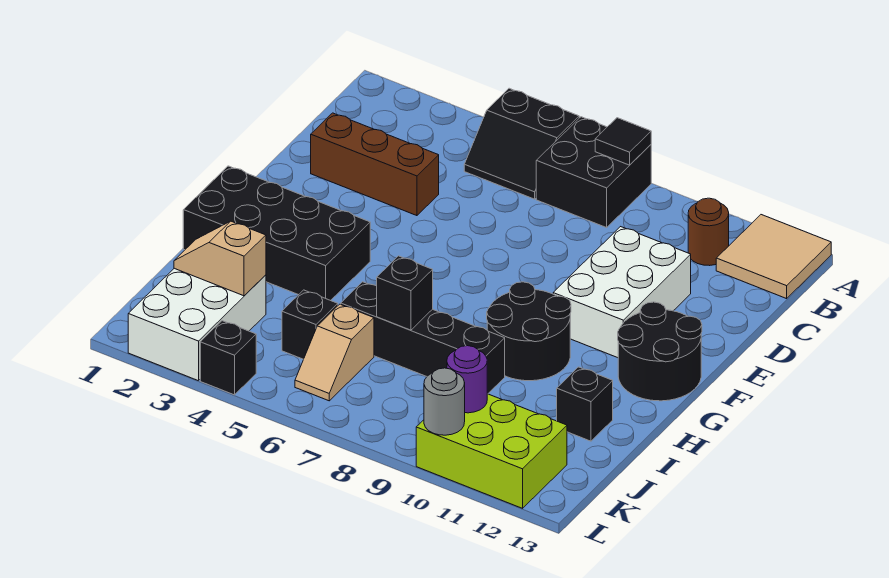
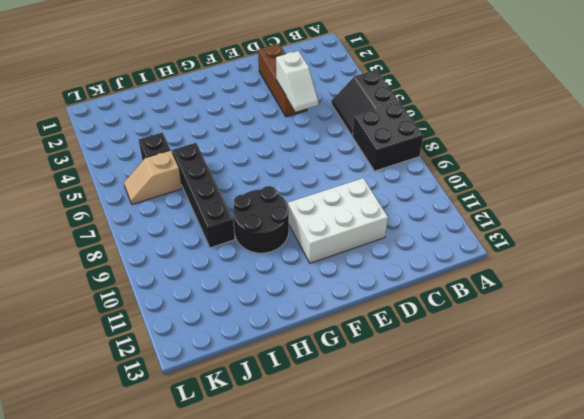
white slope D4:D5 level 2 top 4 -> none
none -> tan tile A12:B13 level 1
none -> brown round brick B11 level 1
none -> black round brick F12:G13 level 1

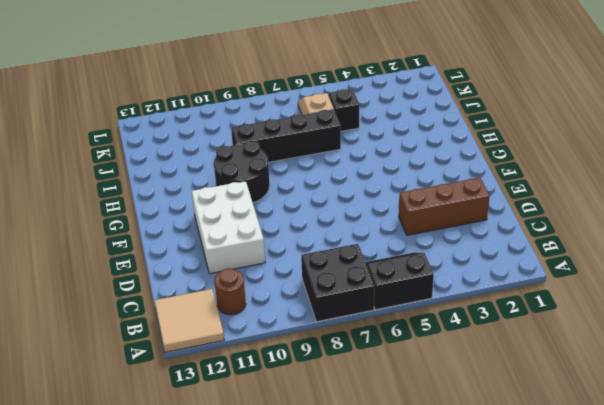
none -> black round brick F12:G13 level 1
none -> black brick G1:H4 level 1
none -> black brick I12 level 1

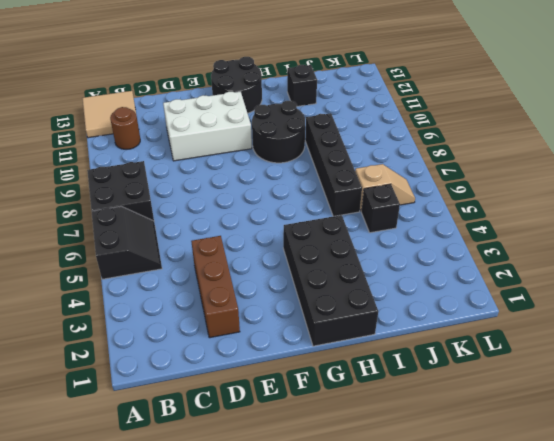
none -> white brick J2:L3 level 1
none -> lime brick K10:L12 level 1
none -> black brick L4 level 1

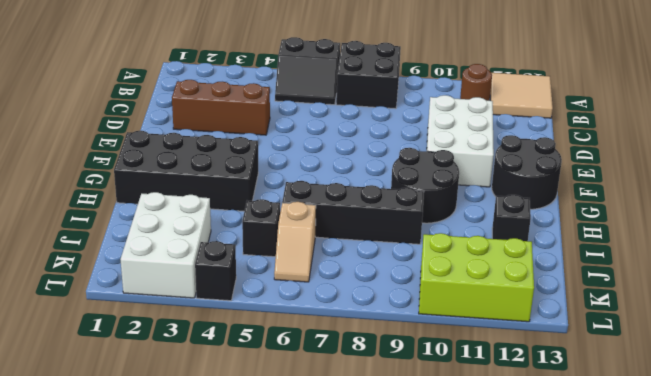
none -> black tile A8 level 2
none -> black brick I7 level 2
none -> tan slope J2:J3 level 2 top 3

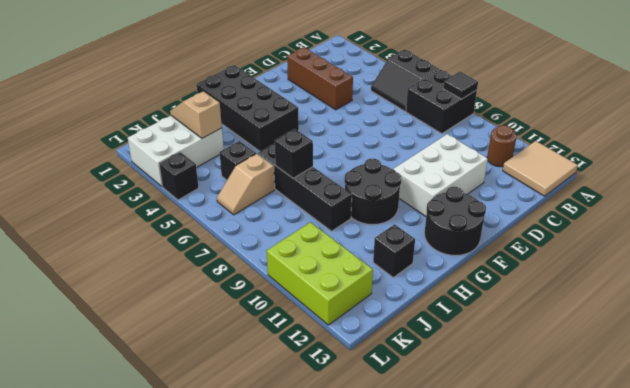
none -> purple round brick K10 level 2
none -> grey round brick L10 level 2

